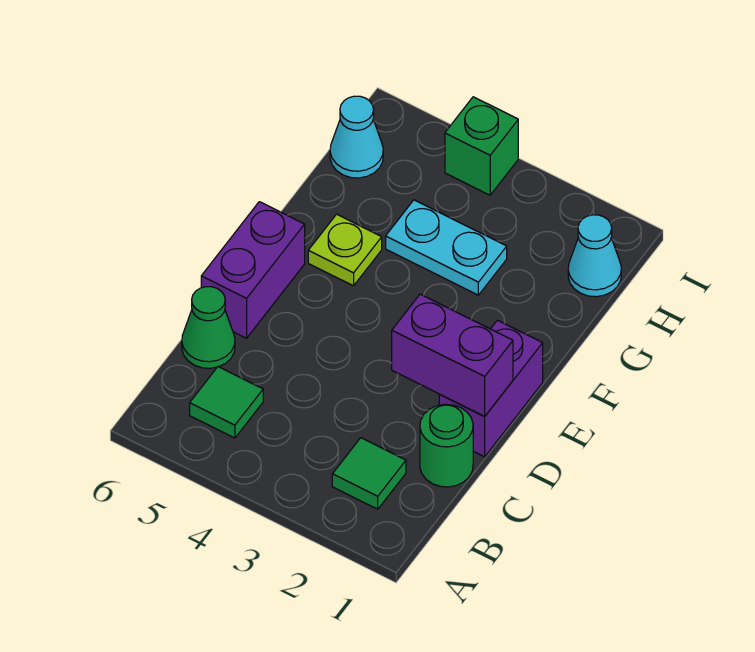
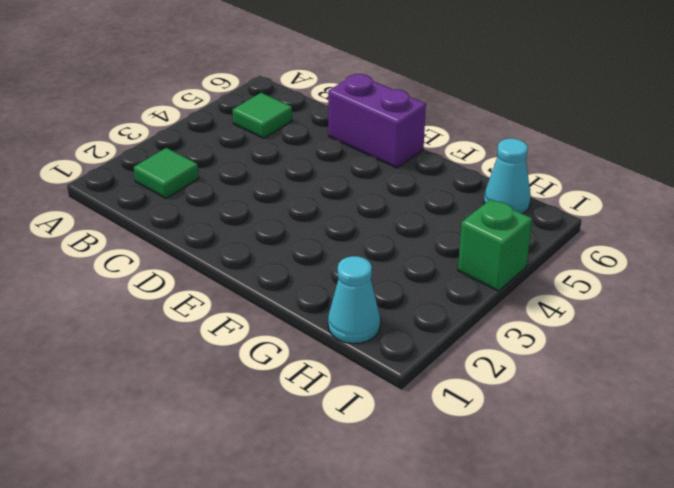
none -> green round brick C1 level 1
none -> green cone C6 level 1
none -> purple brick D1:E1 level 1

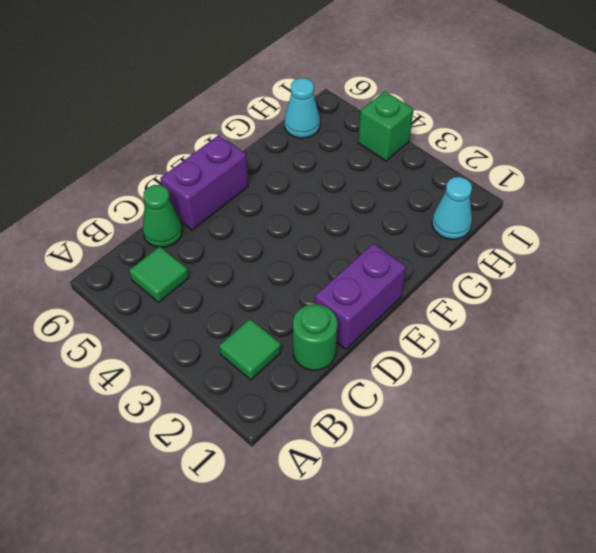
none -> lime plate F5 level 1
none -> cyan plate G3:G4 level 1
none -> purple brick D1:D2 level 2

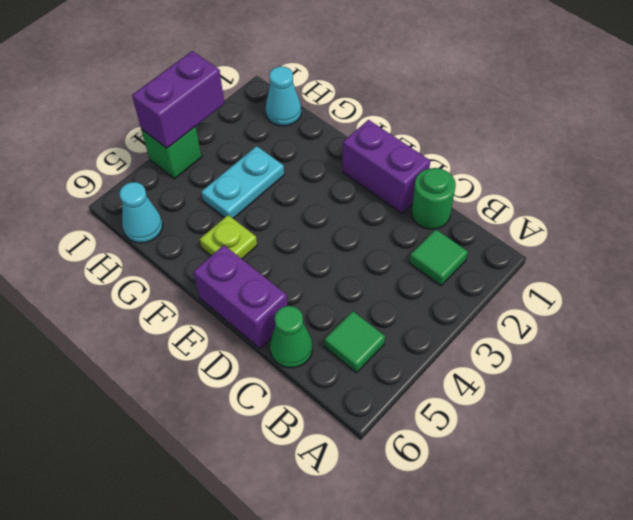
purple brick I3:I4 level 2 -> purple brick D1:D2 level 2

